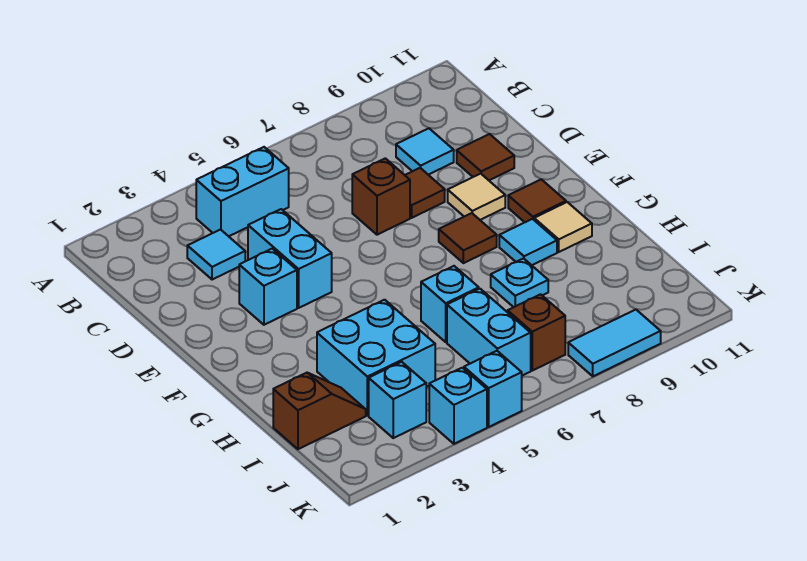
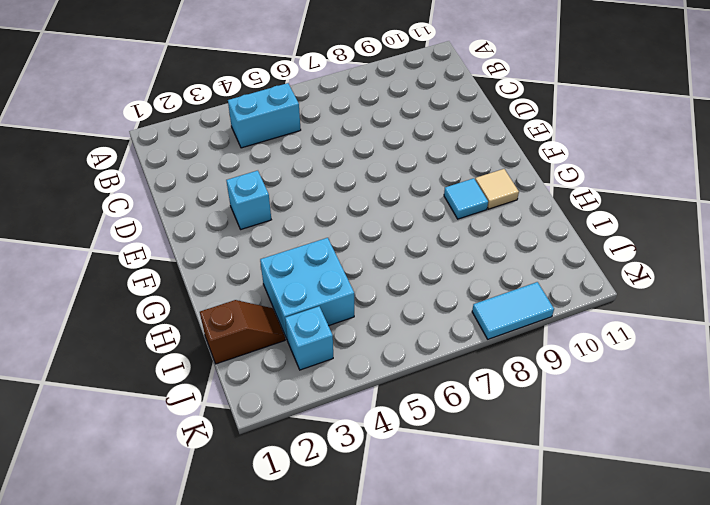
none -> cyan tile C3 level 1
none -> cyan tile C9 level 1
none -> cyan brick D4:E4 level 1

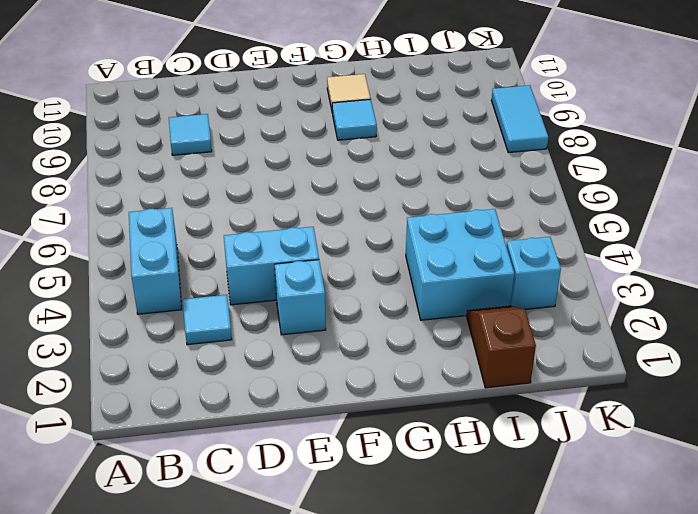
none -> brown brick D7 level 1
none -> brown tile D8 level 1
none -> brown tile D10 level 1

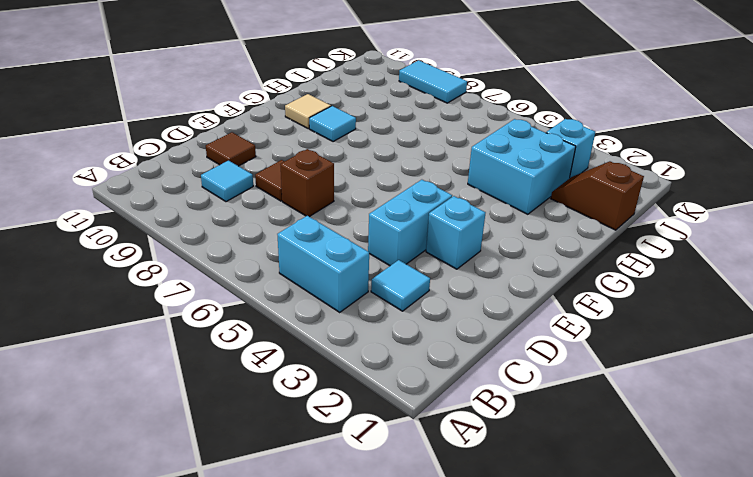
none -> tan tile E9 level 1
none -> brown tile F8 level 1
none -> brown tile F10 level 1

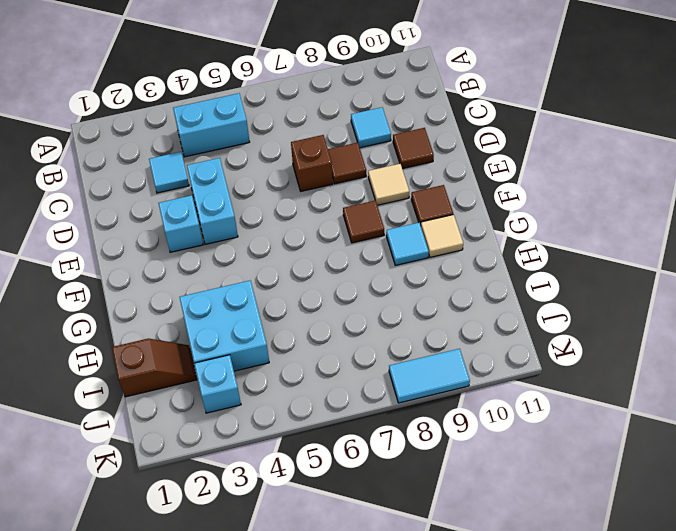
none -> cyan brick H6 level 1
none -> cyan plate H8 level 1
none -> cyan brick I6:J6 level 1

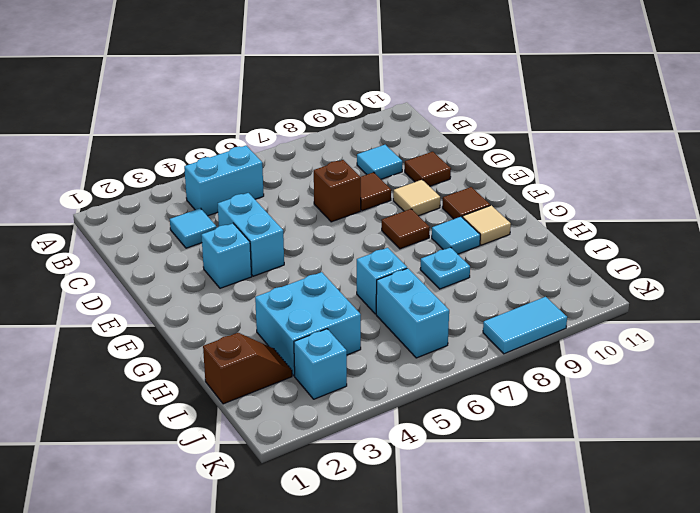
none -> brown brick J7 level 1
none -> cyan brick K4 level 1
none -> cyan brick K5 level 1

